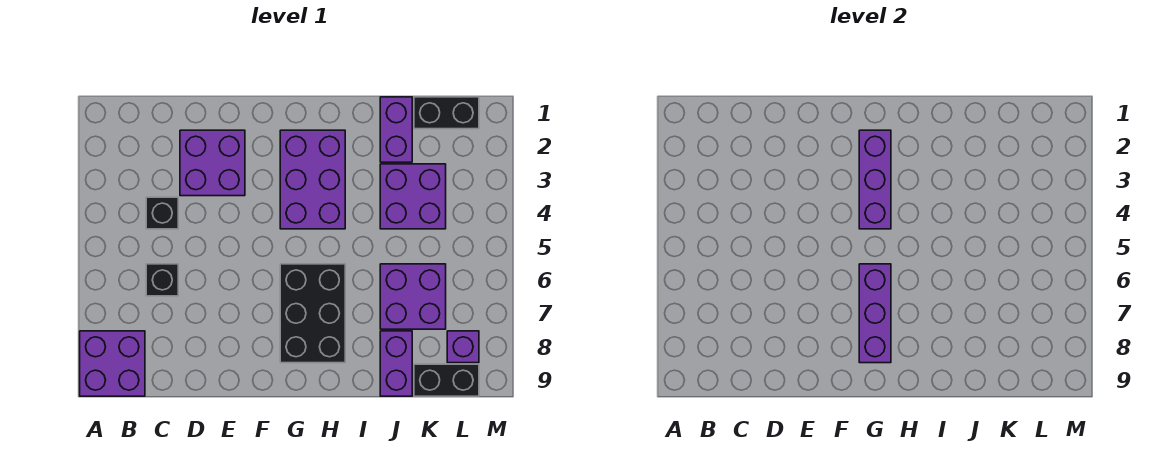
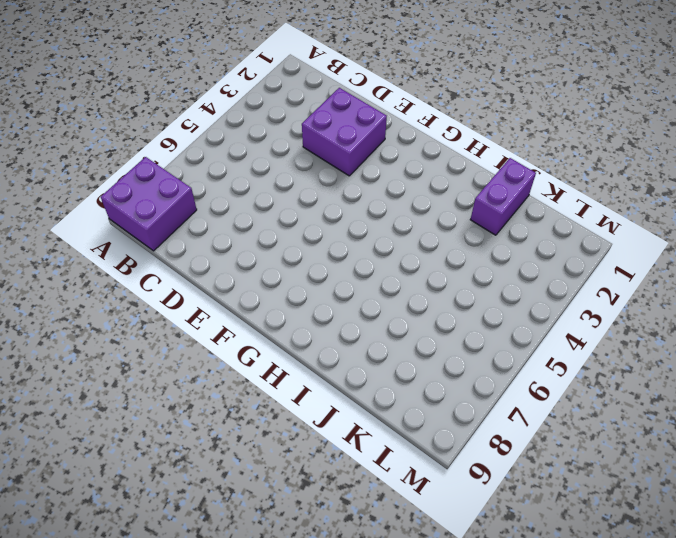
none -> black brick C4 level 1
none -> black brick C6 level 1
none -> purple brick G2:H4 level 1

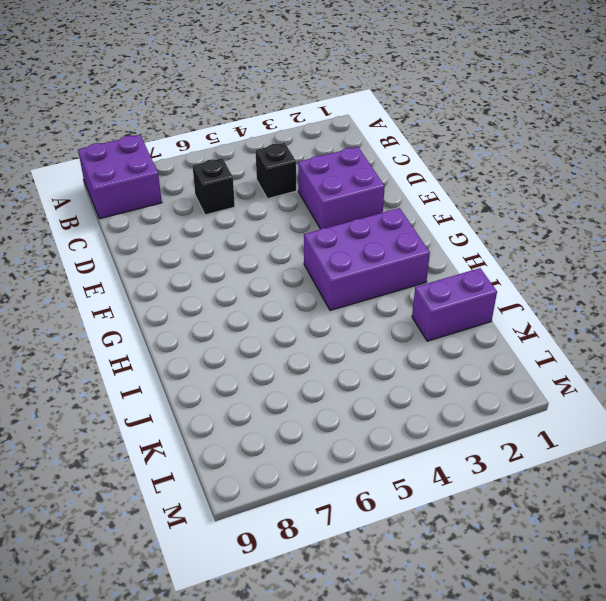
none -> black brick G6:H8 level 1
none -> purple brick J3:K4 level 1
none -> purple brick J6:K7 level 1

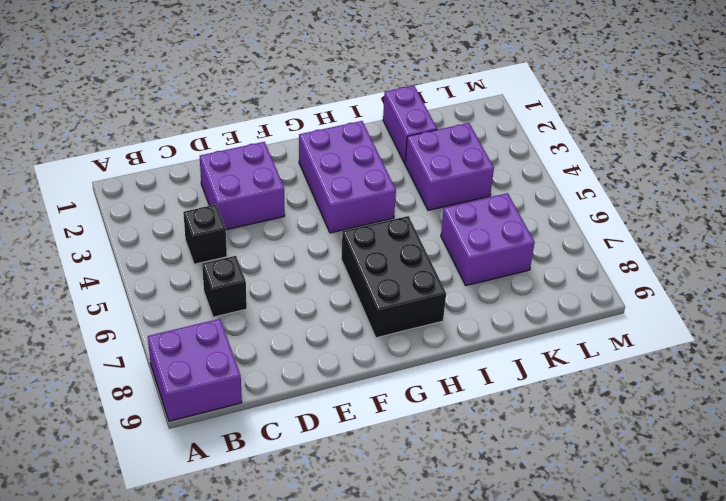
none -> purple brick J8:J9 level 1
none -> black brick K1:L1 level 1
none -> black brick K9:L9 level 1

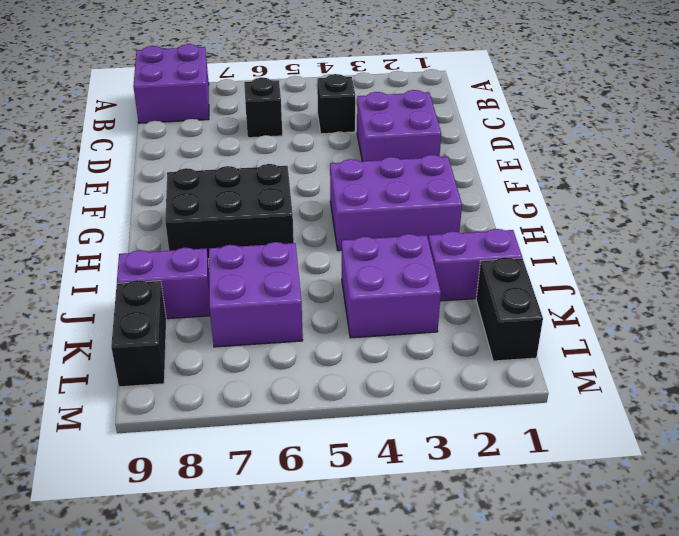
none -> purple brick L8 level 1
none -> purple brick G2:G4 level 2
none -> purple brick G6:G8 level 2

